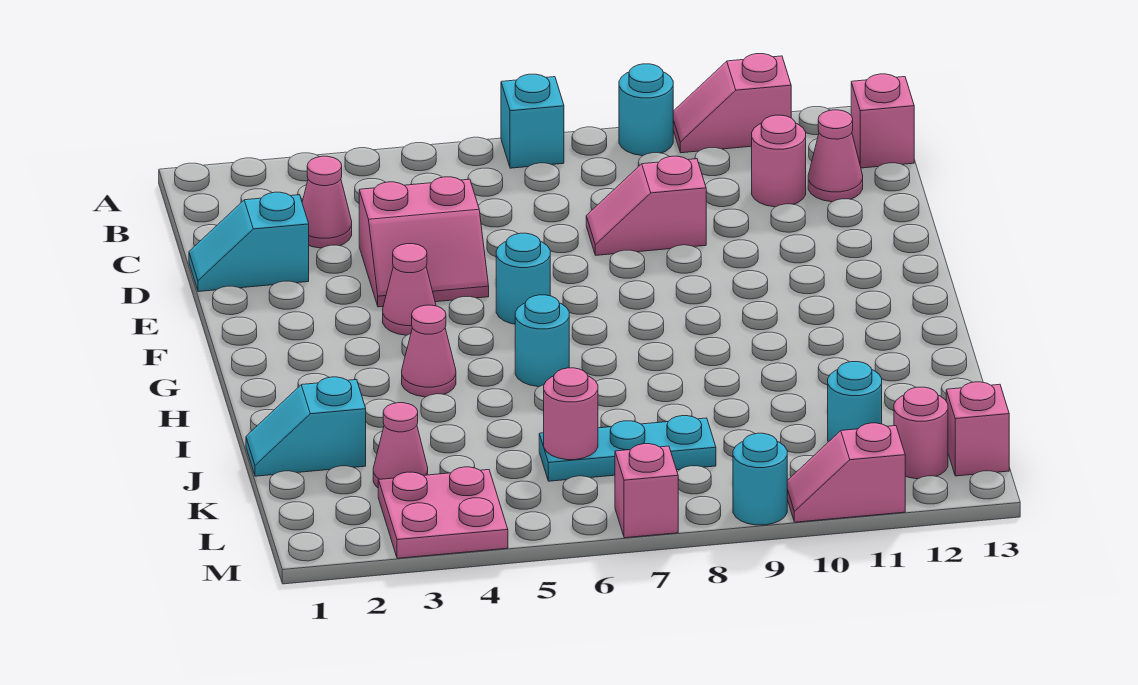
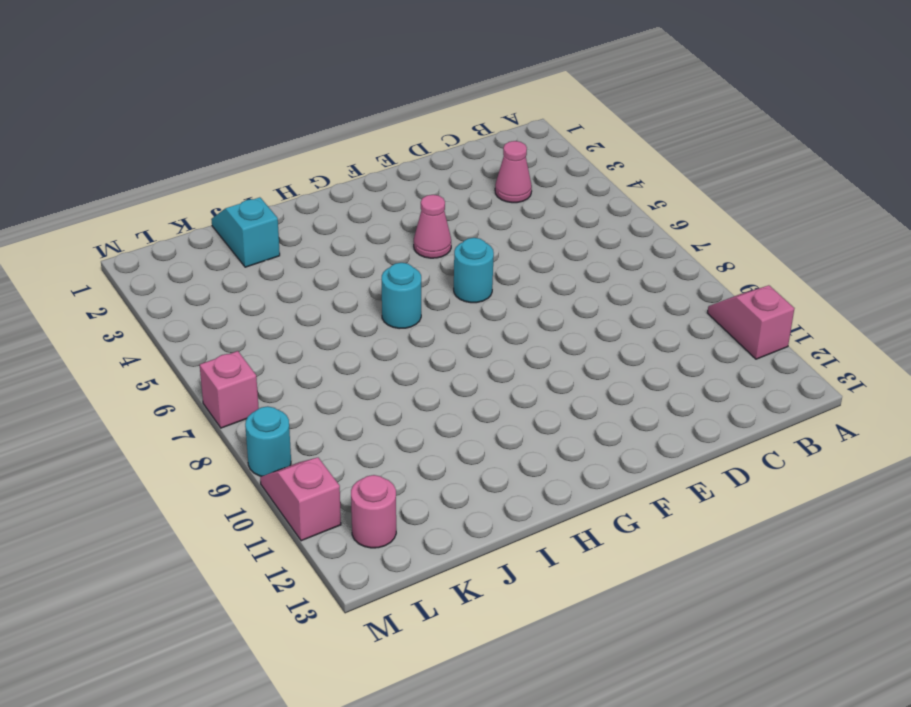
none -> cyan brick A7 level 1
none -> cyan round brick A9 level 1
none -> pink brick B13 level 1

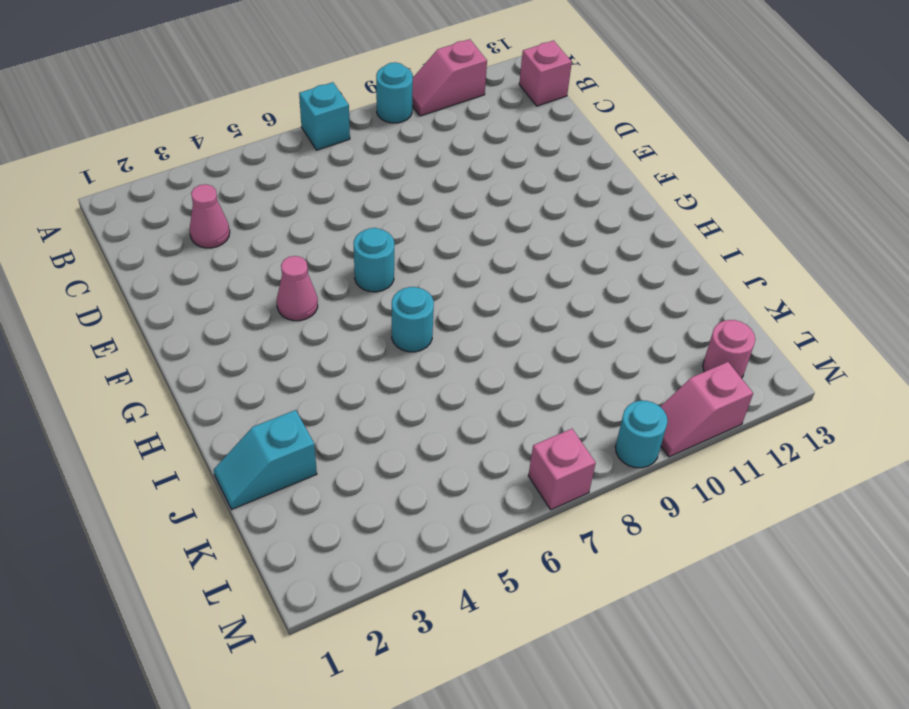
none -> pink round brick C11 level 1
none -> pink cone C12 level 1
none -> cyan slope D1:D2 level 1 top 2

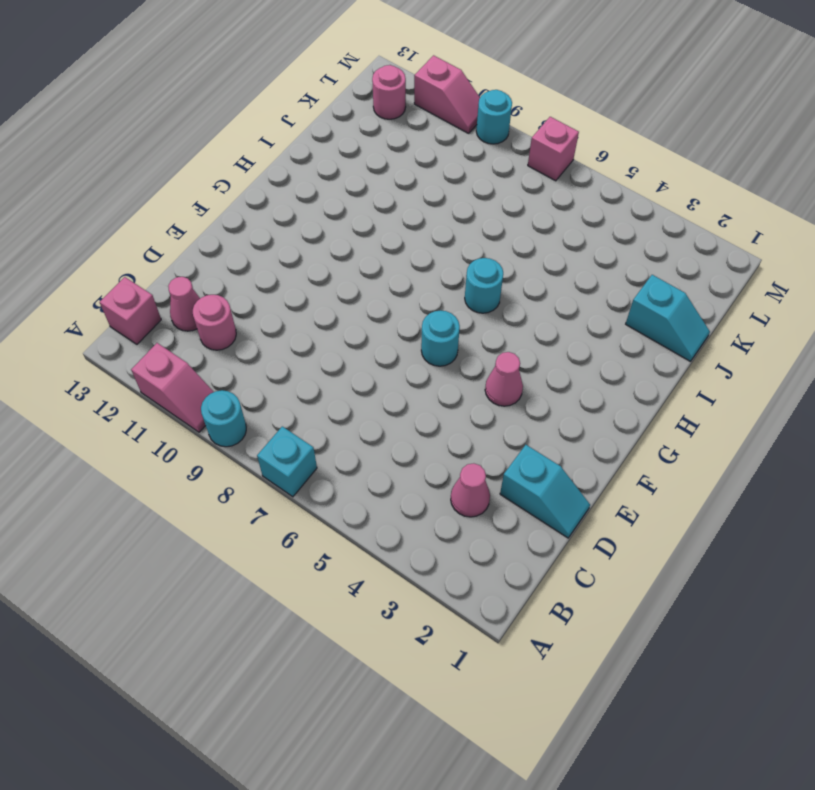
none -> pink slope D4:E5 level 1 top D
none -> pink slope D8:D9 level 1 top 9
none -> pink cone H4 level 1

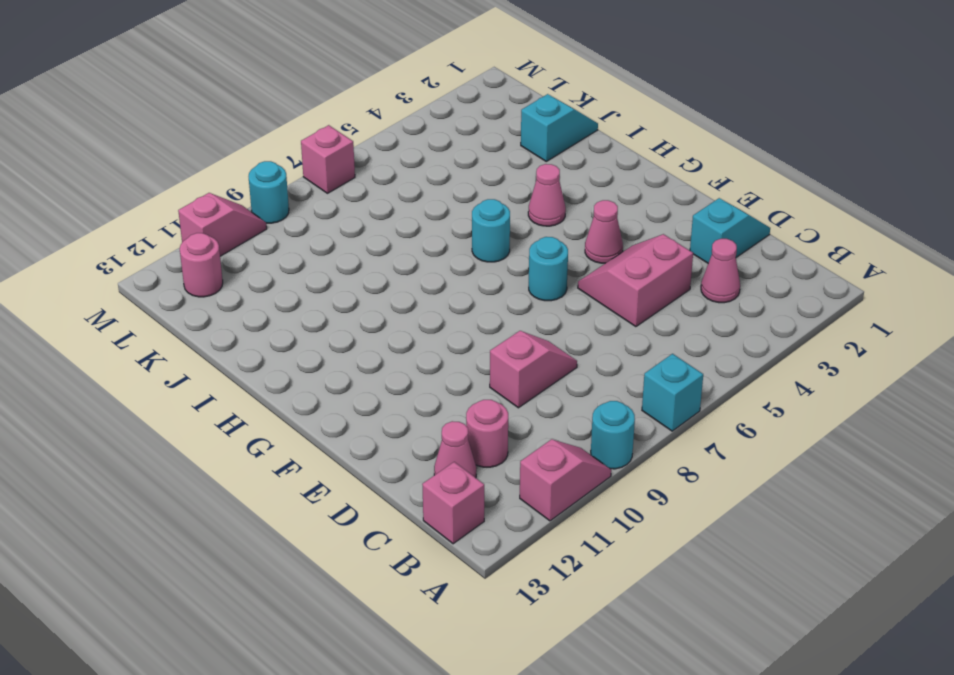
none -> pink cone K3 level 1
none -> cyan plate K6:K8 level 1
none -> cyan round brick K11 level 1

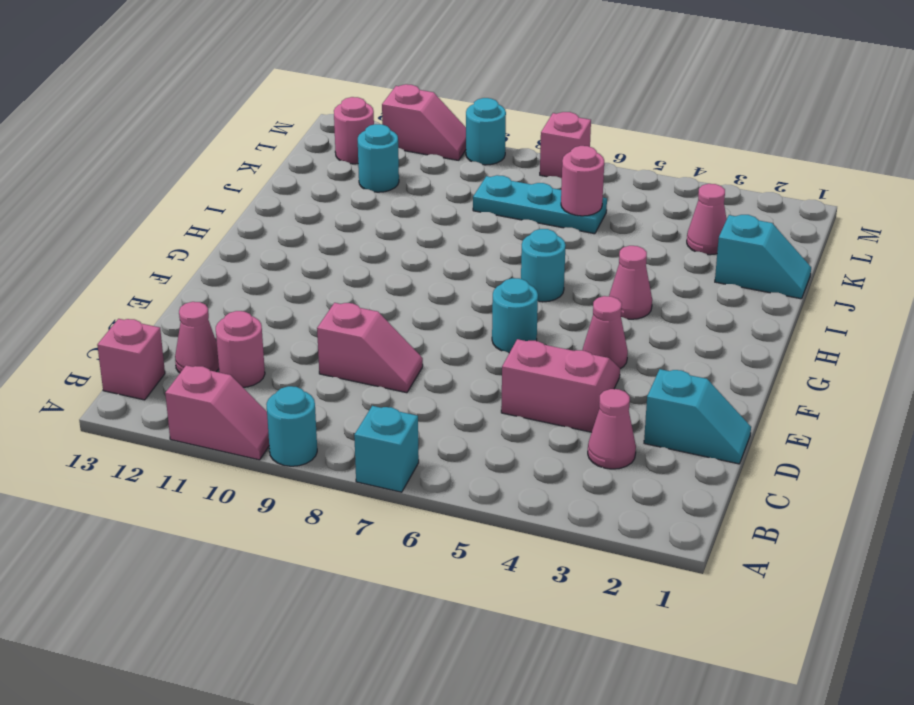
none -> pink plate L3:M4 level 1
none -> pink brick L13 level 1

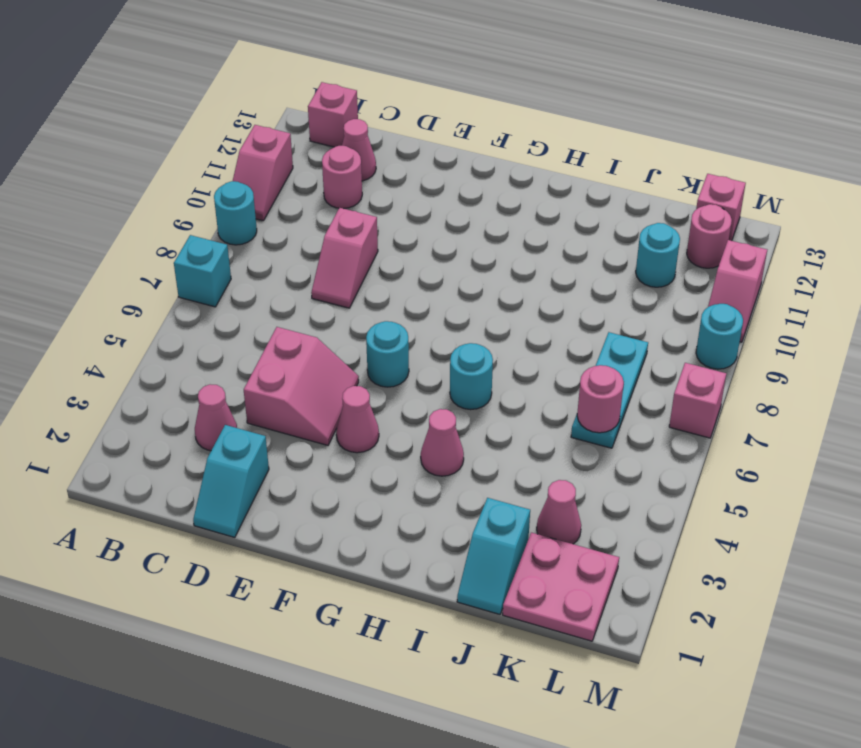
pink plate K1:L2 level 1 -> pink plate L3:M4 level 1

